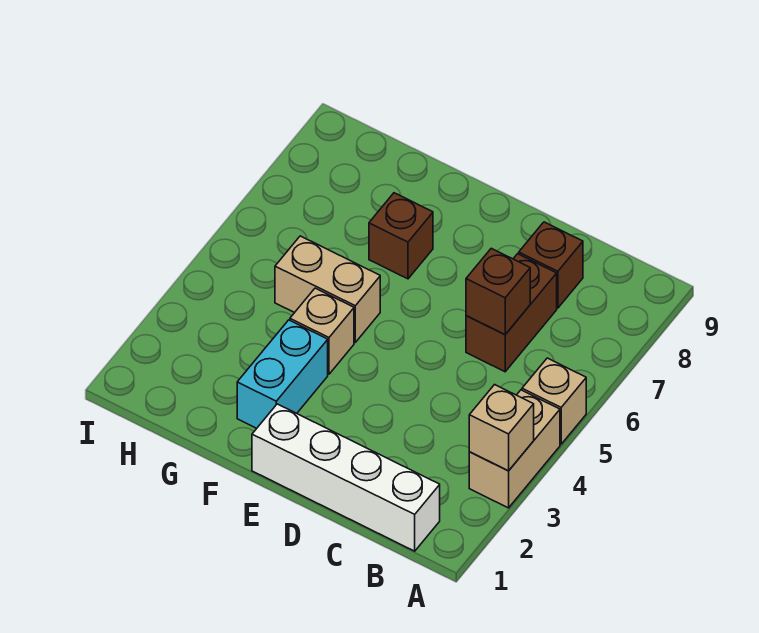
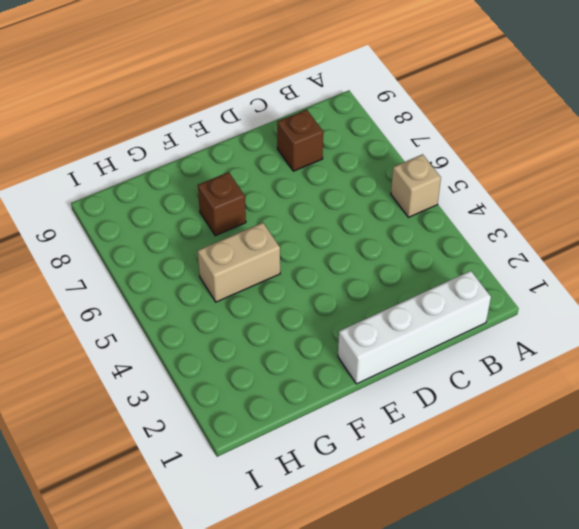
none -> tan brick A3:A4 level 1
none -> brown brick C6:C7 level 1

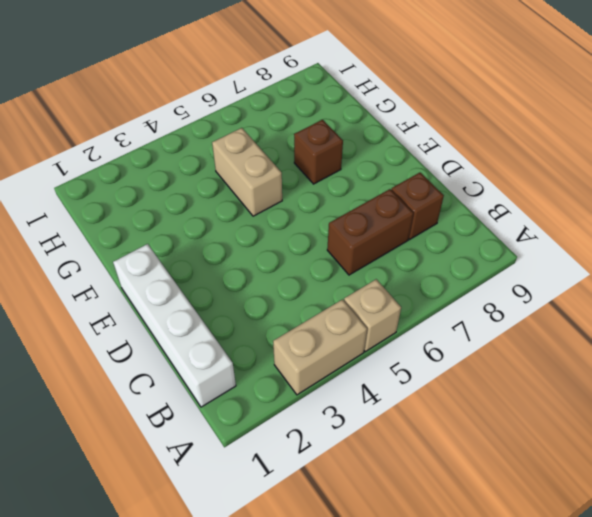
none -> cyan brick F2:F3 level 1
none -> tan brick F4 level 1

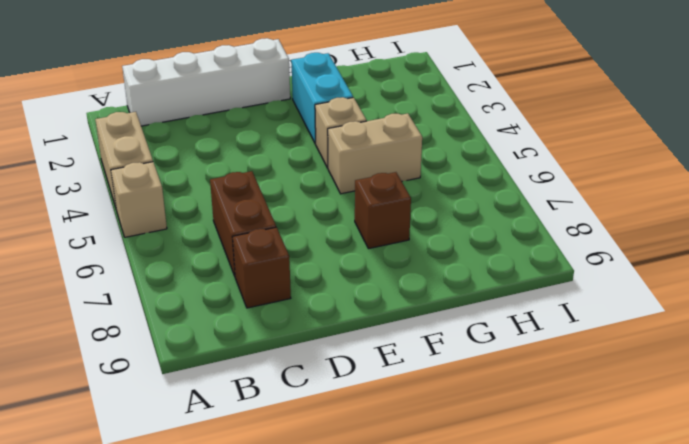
none -> tan brick A3 level 2
none -> brown brick C6 level 2

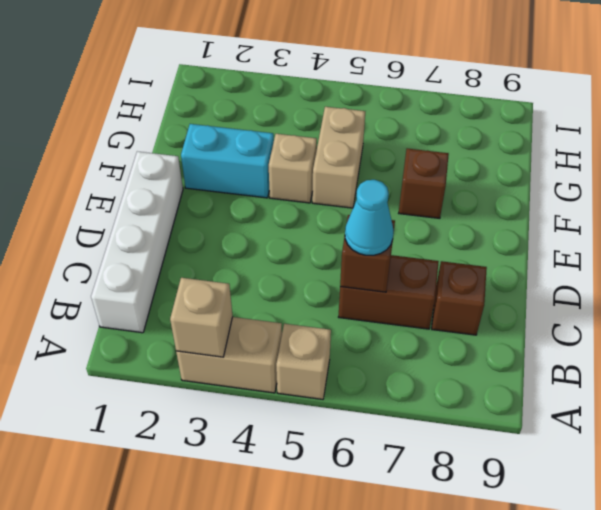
cyan cone C6 level 3 -> none

